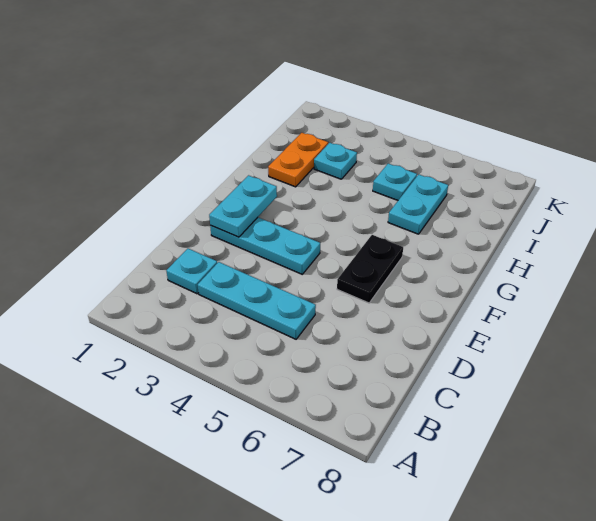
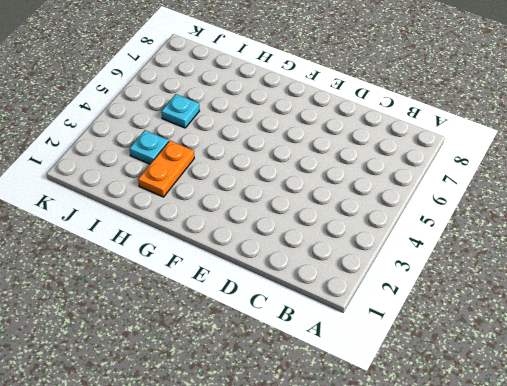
orange plate H2:H3 level 1 -> orange plate H2:I2 level 1
none -> cyan plate C2 level 1
none -> cyan plate C3:C5 level 1

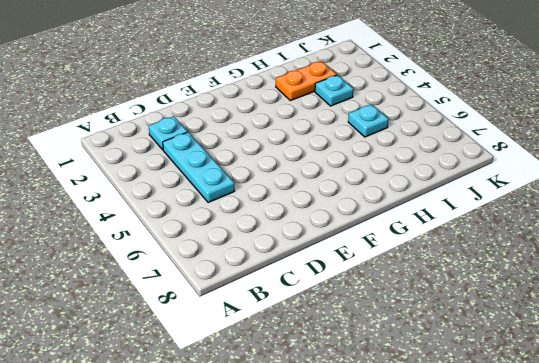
none -> cyan plate E2:E4 level 1
none -> black plate E6:F6 level 1

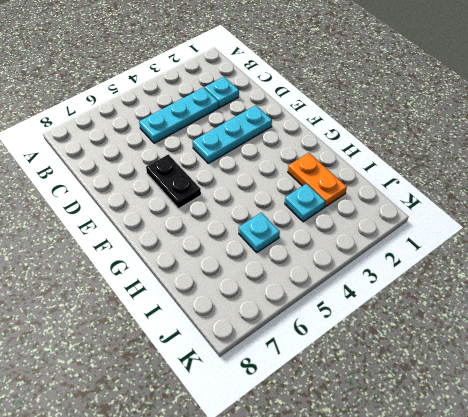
none -> cyan plate H6:I6 level 1
none -> cyan plate E2:F2 level 2

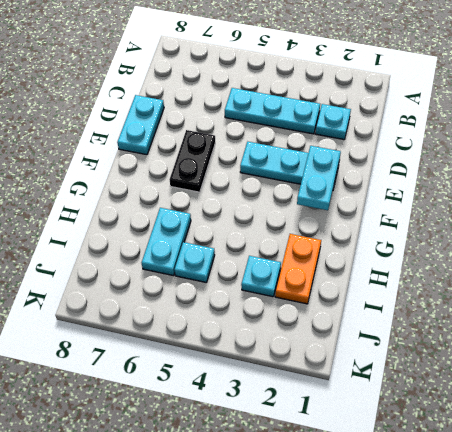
cyan plate D8:E8 level 1 -> none

